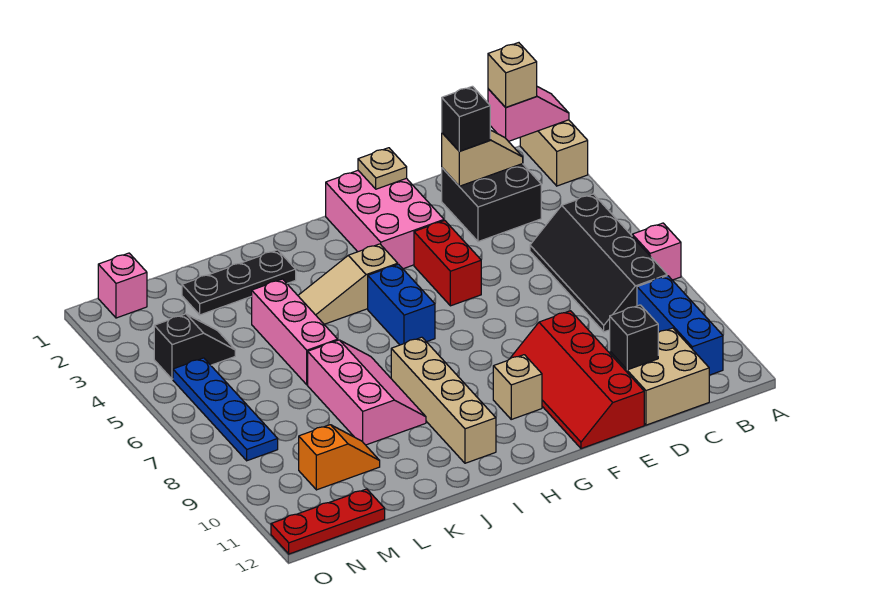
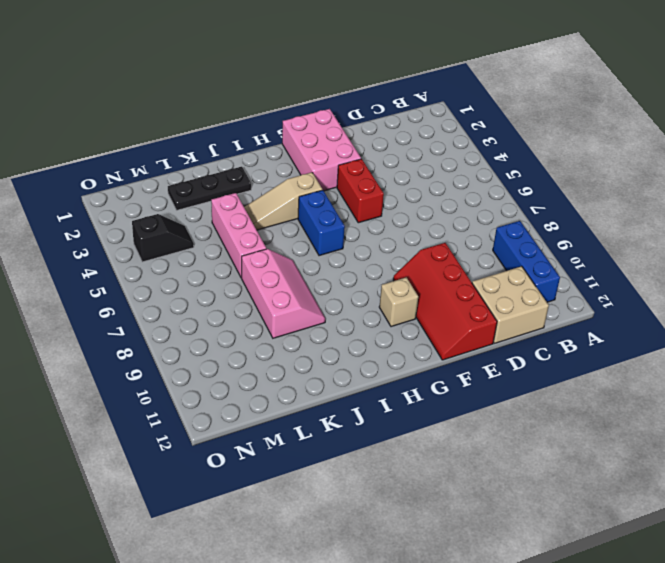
none -> tan brick A1:A2 level 1
none -> pink brick A7 level 1
none -> black slope B5:C8 level 1 top B

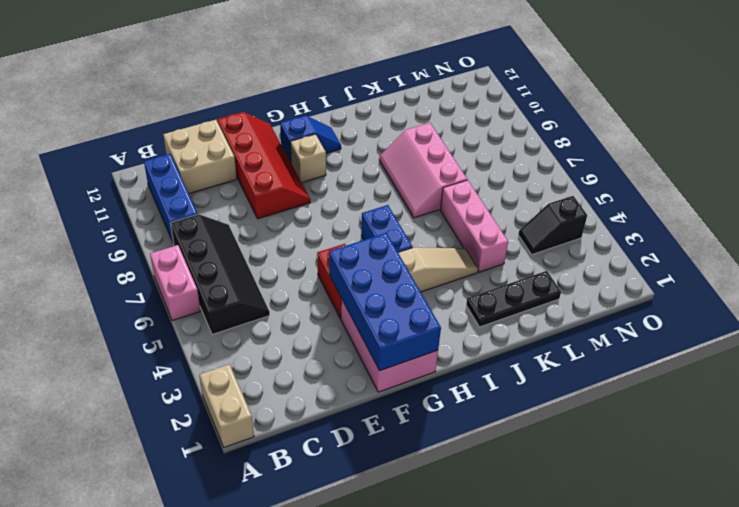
pink brick A6:A7 level 1 -> pink brick A7 level 1
blue brick F1:G4 level 2 -> tan plate F1 level 2
blue slope G11:H11 level 1 top G -> none
none -> black brick C2:D3 level 1
none -> tan brick I8:I11 level 1
none -> orange slope L10:M10 level 1 top M

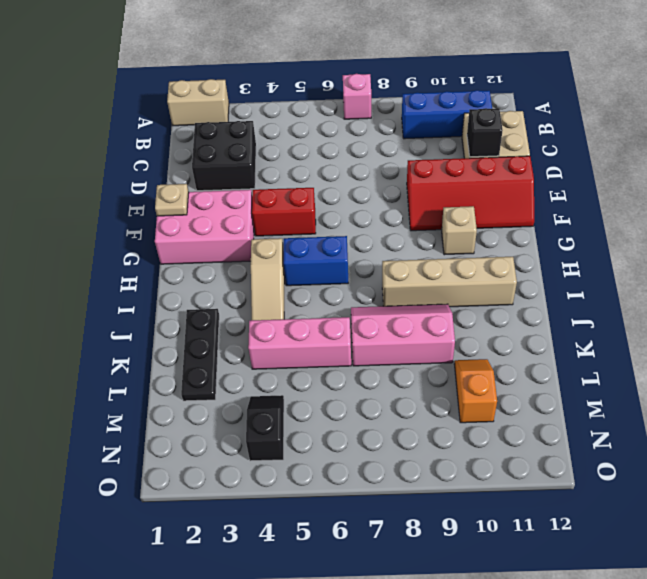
none -> black slope B5:C8 level 1 top B
none -> red plate M12:O12 level 1
none -> pink brick N1 level 1

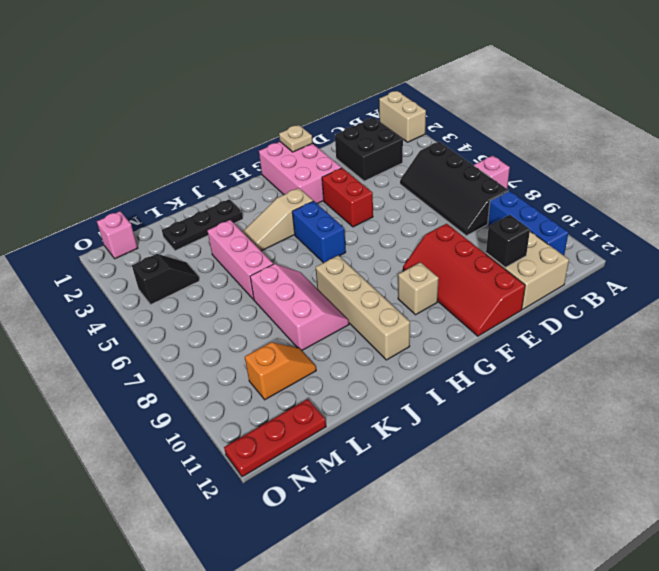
none -> blue plate N5:N8 level 1
none -> pink slope A1:B1 level 2 top B
none -> tan slope C2:D2 level 2 top D

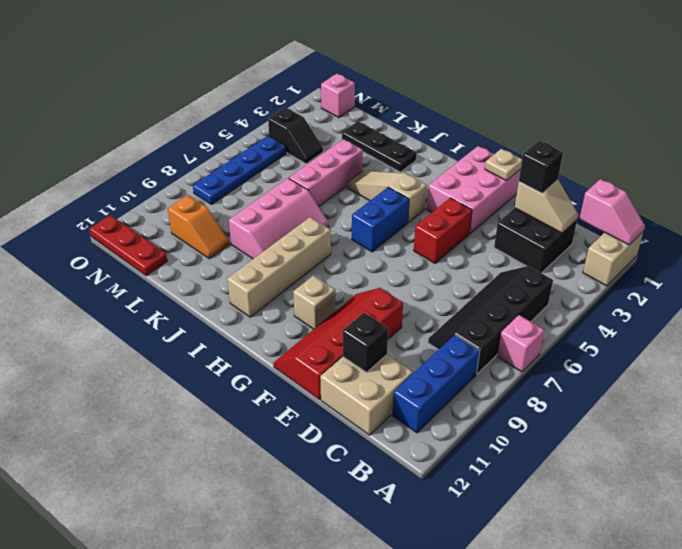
none -> tan brick B1 level 3

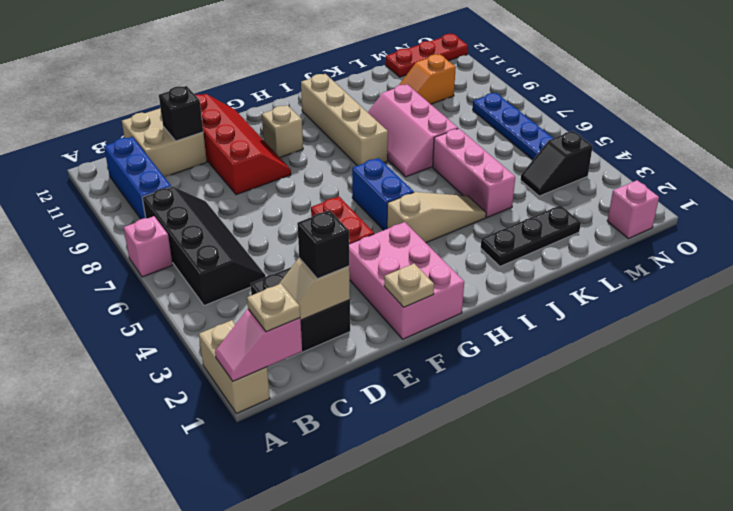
tan plate B1 level 3 -> tan brick B1 level 3

